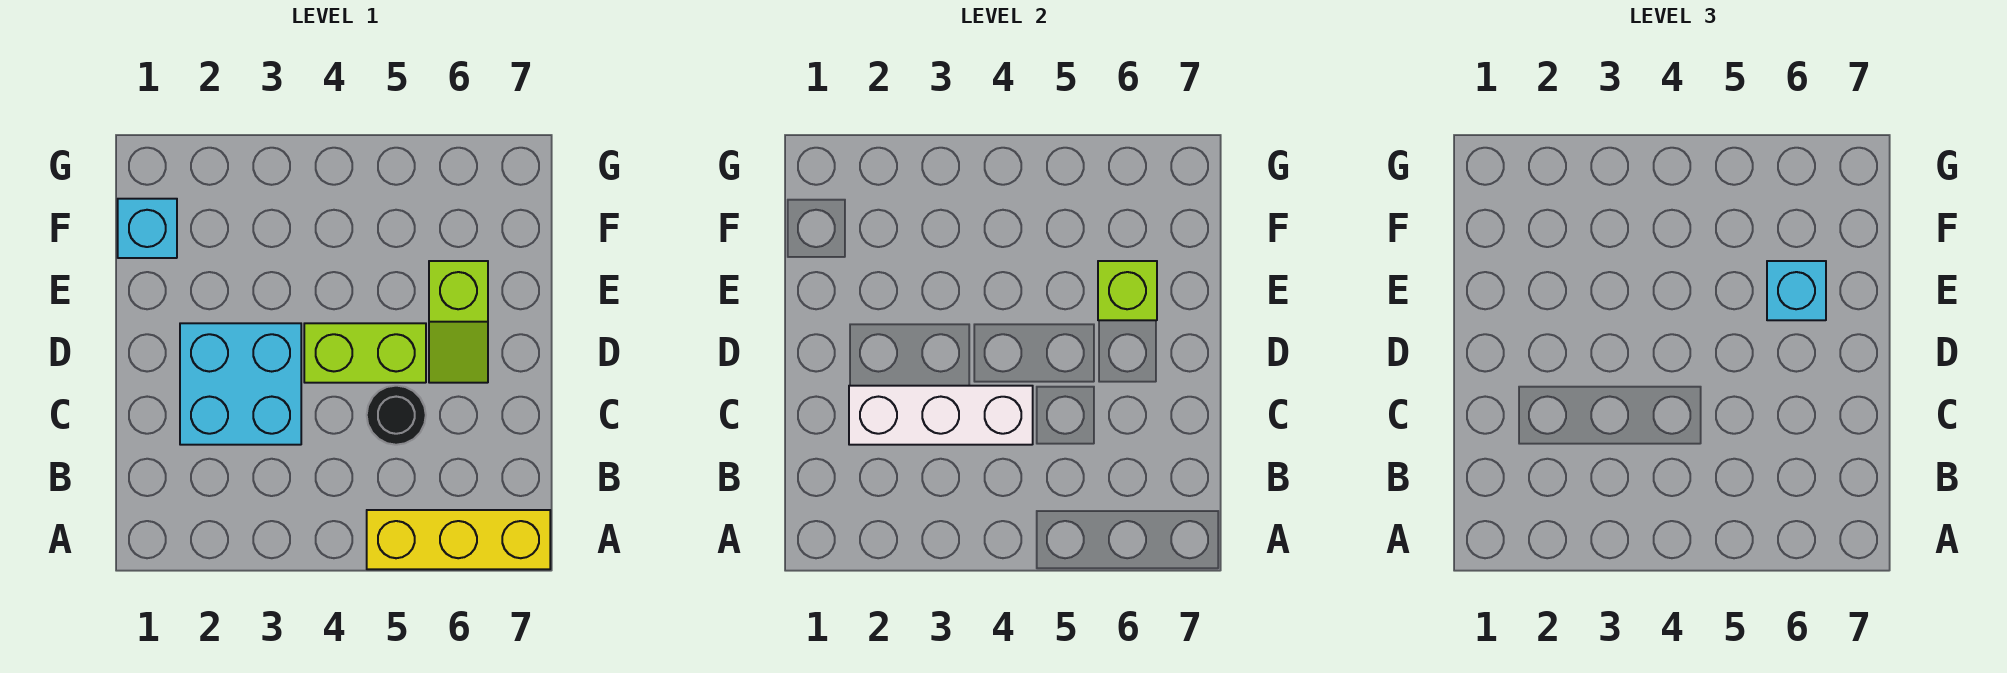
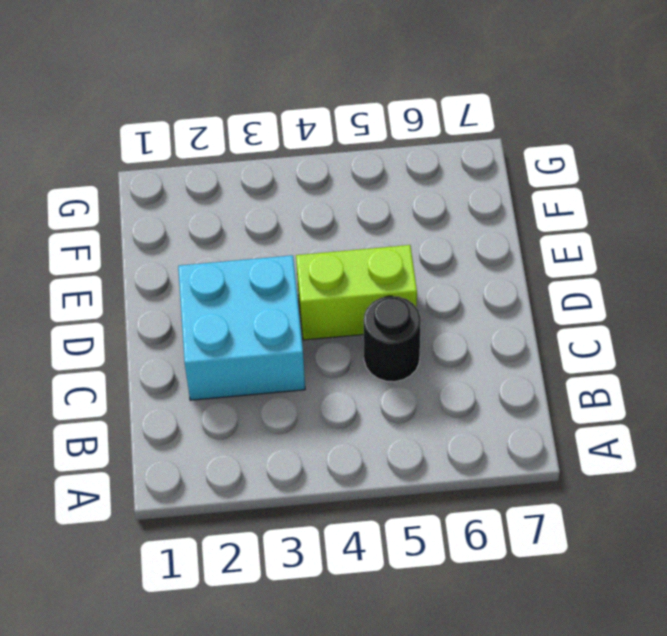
none -> yellow brick A5:A7 level 1
none -> lime slope D6:E6 level 1 top E

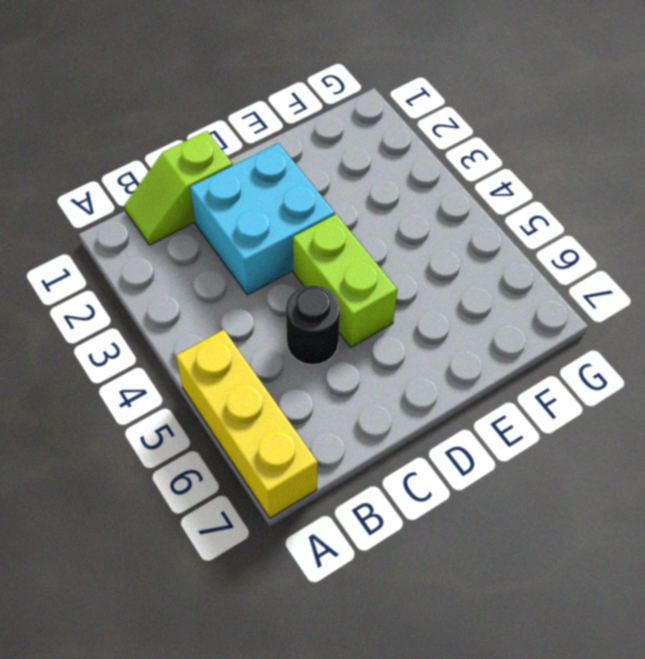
lime slope B1:C1 level 1 top C -> lime slope D6:E6 level 1 top E
none -> cyan brick F1 level 1
none -> white brick C2:C4 level 2

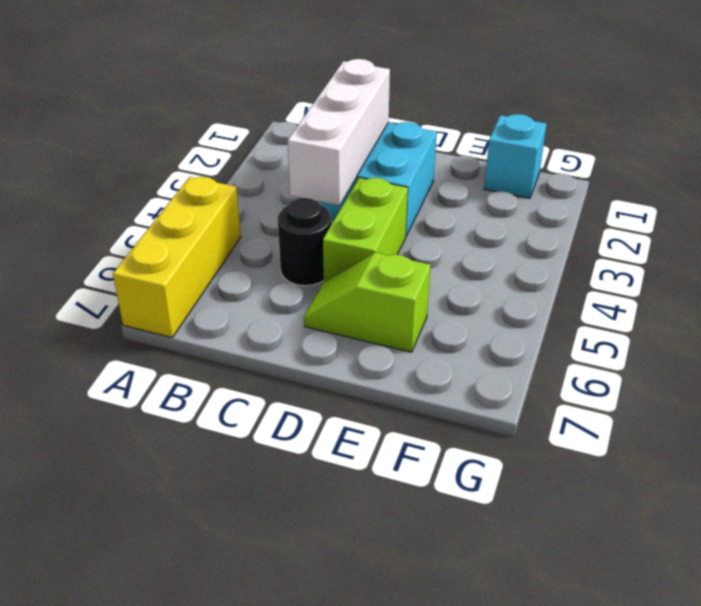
none -> lime brick E6 level 2
none -> cyan brick E6 level 3

